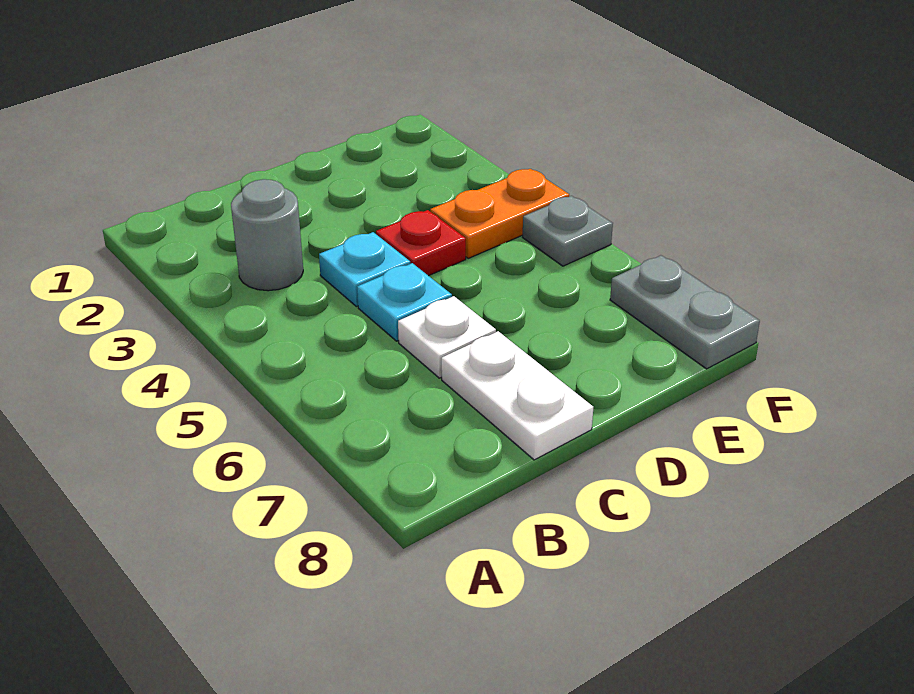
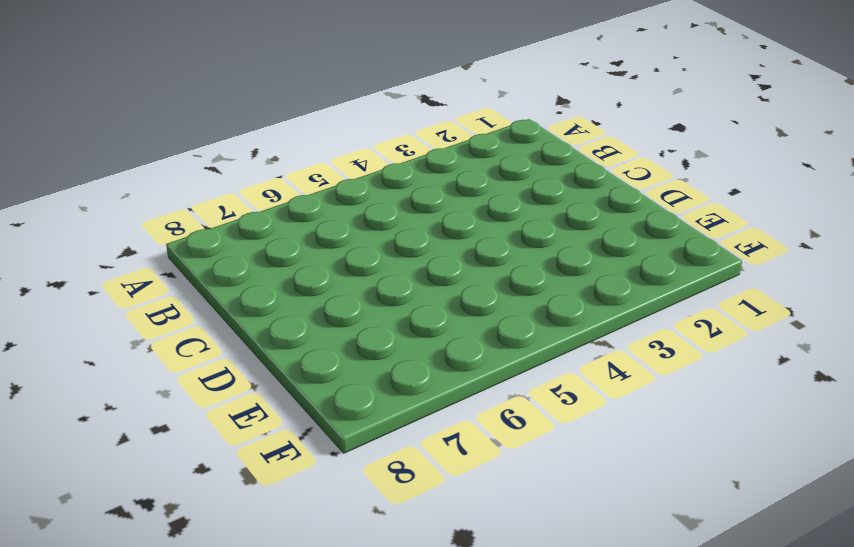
none -> grey round brick B3 level 1
none -> cyan plate C4 level 1

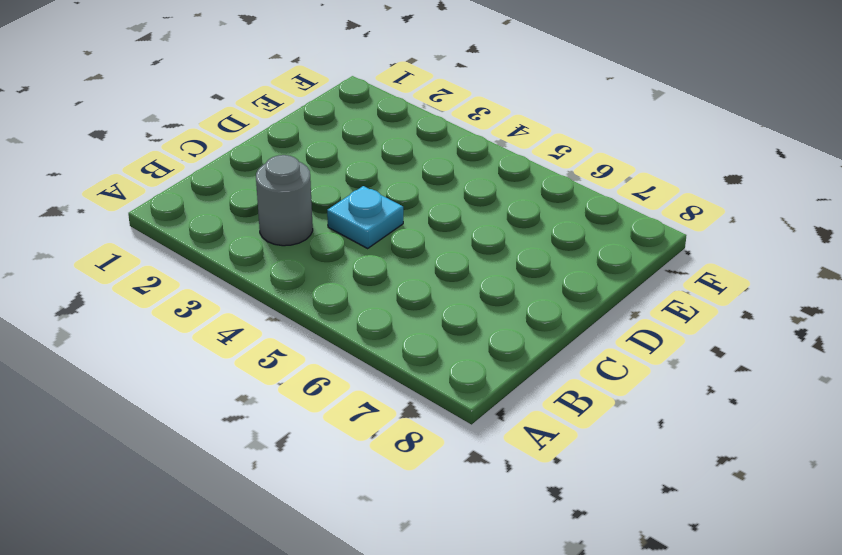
none -> cyan plate C5 level 1
none -> white plate C6 level 1

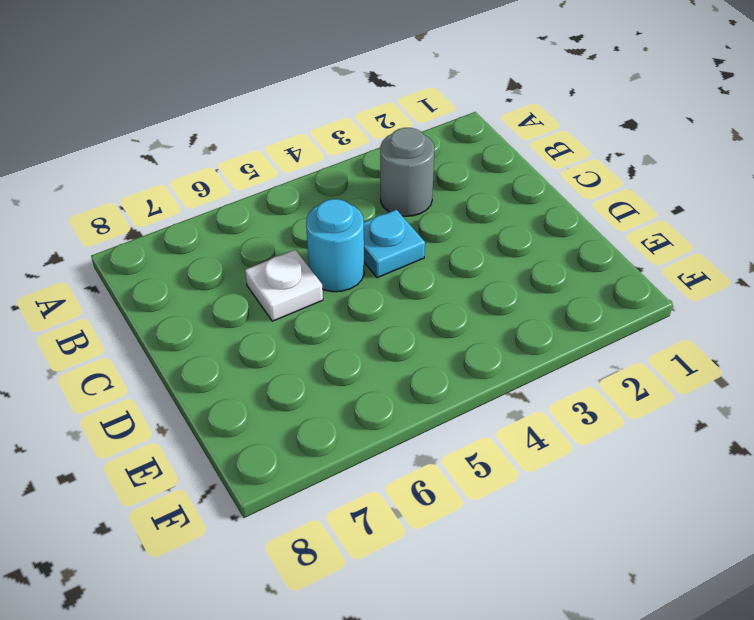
cyan round brick C5 level 1 -> cyan plate C5 level 1
none -> white plate C7:C8 level 1
none -> red plate D4 level 1

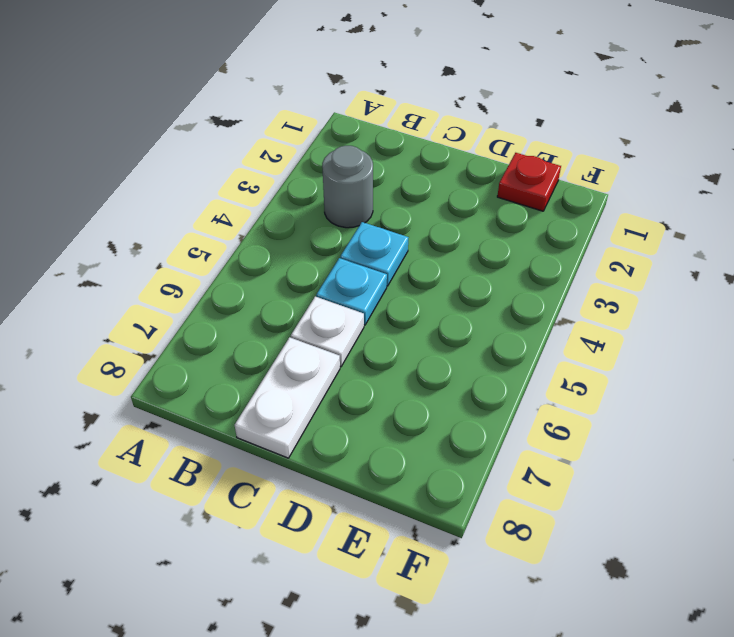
red plate E1 level 1 -> red plate D4 level 1
none -> orange plate E4:F4 level 1
none -> grey plate F5 level 1

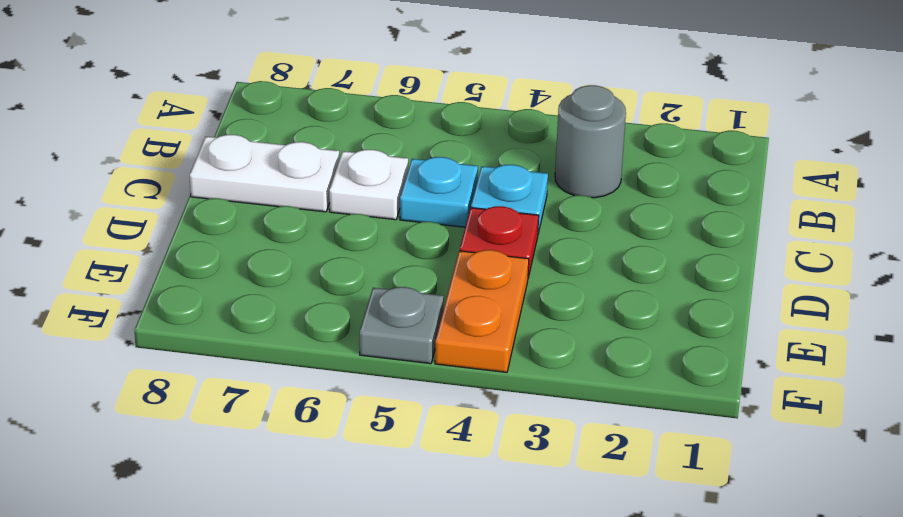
none -> grey plate F7:F8 level 1

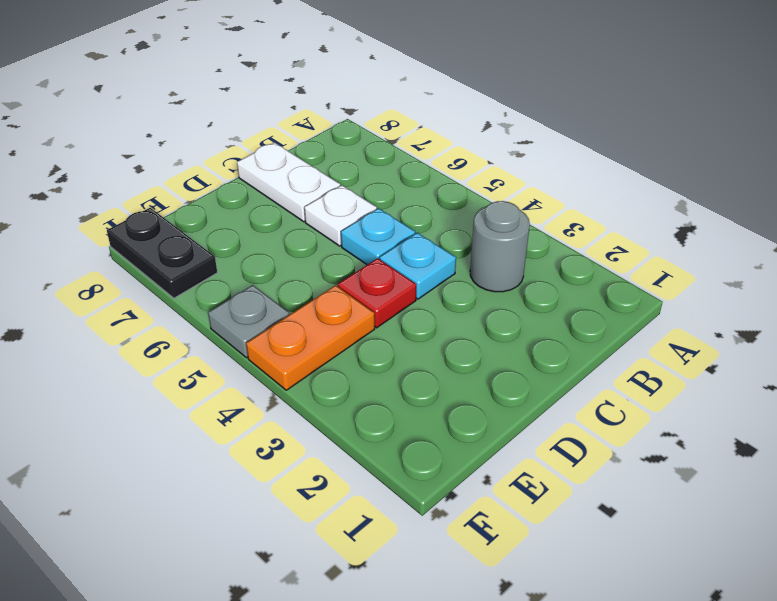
black plate F7:F8 level 1 -> grey plate F7:F8 level 1

